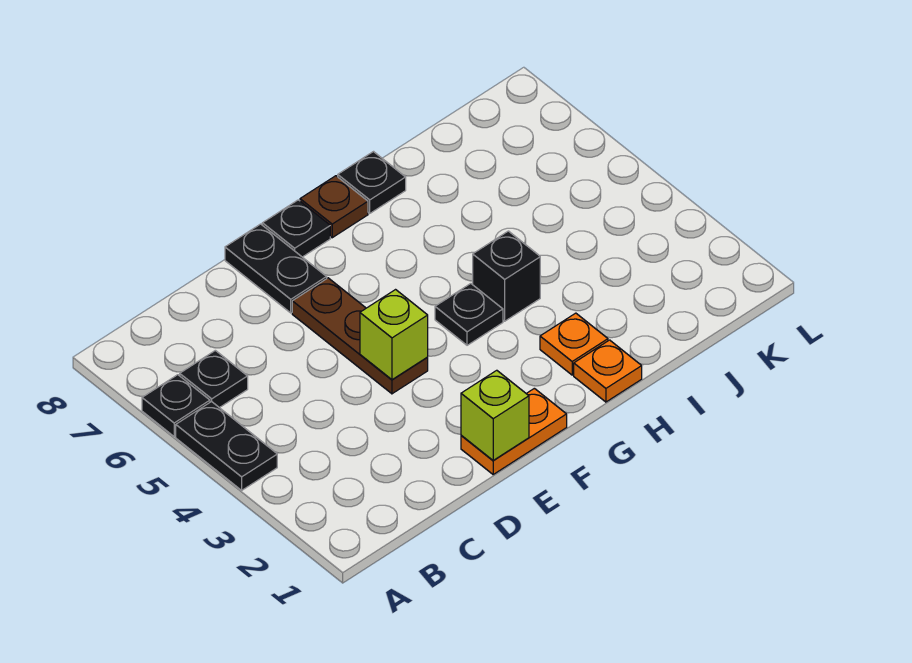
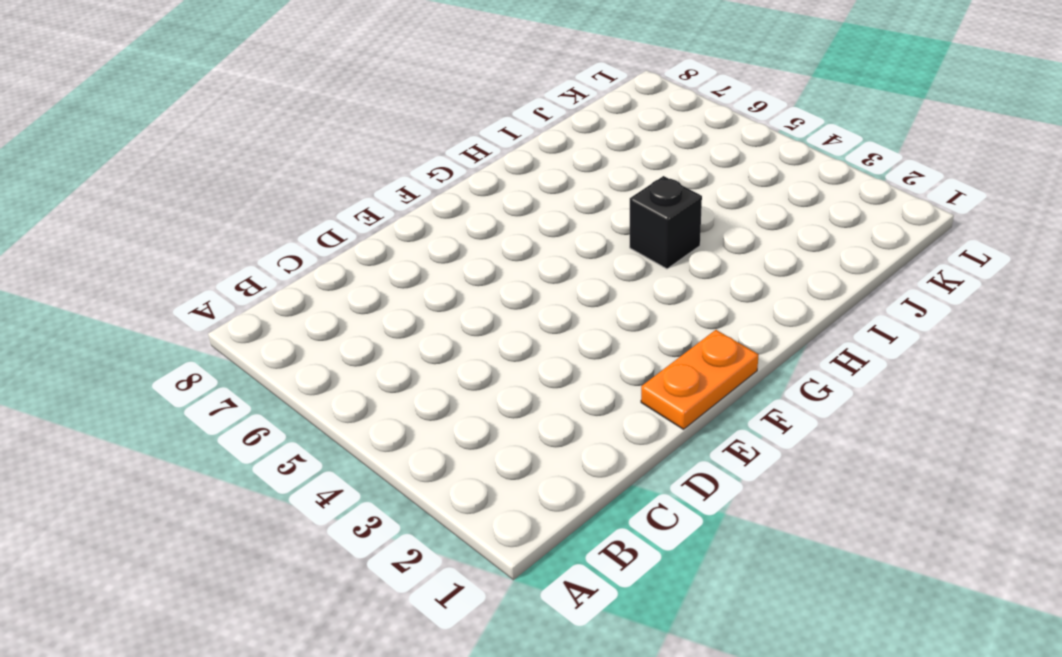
none -> black plate A4:A5 level 1
none -> black plate A6 level 1
none -> black plate B6 level 1

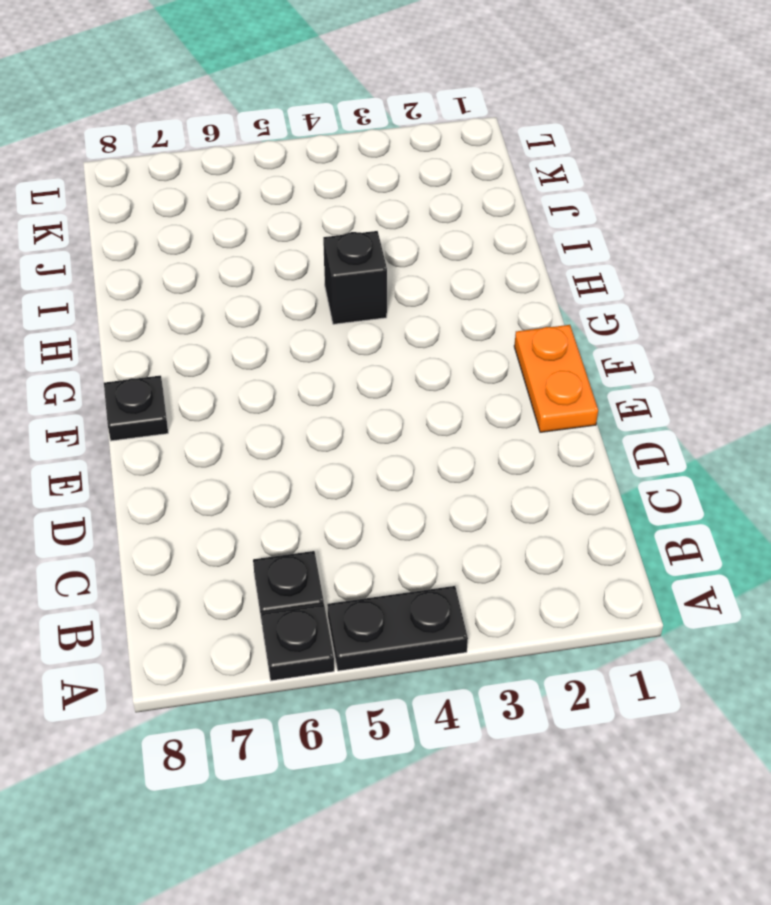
none -> brown plate E4:E6 level 1
none -> black plate E7:E8 level 1
none -> black plate G4 level 1

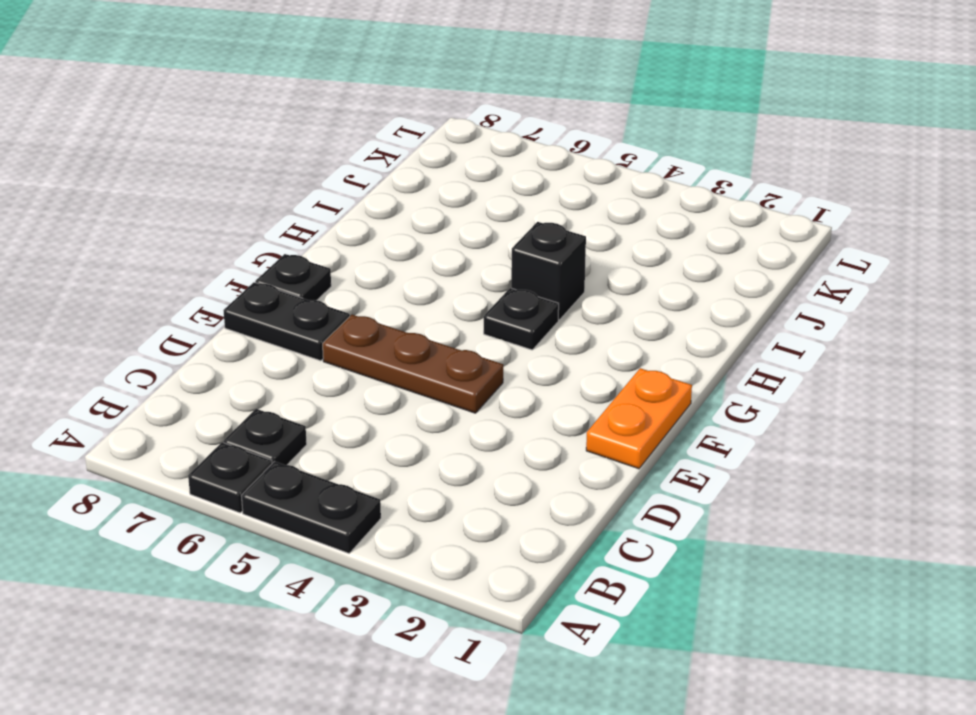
none -> brown plate G8 level 1
none -> orange plate H1 level 1
none -> orange plate H2 level 1

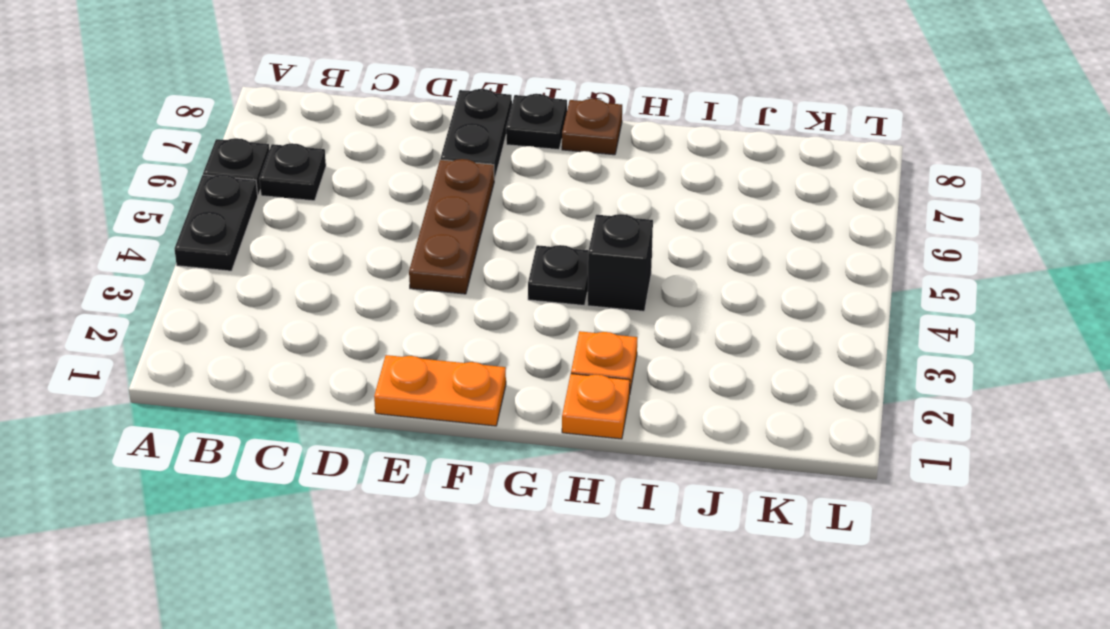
none -> black plate H8 level 1
none -> lime brick E1 level 2
none -> lime brick E4 level 2

